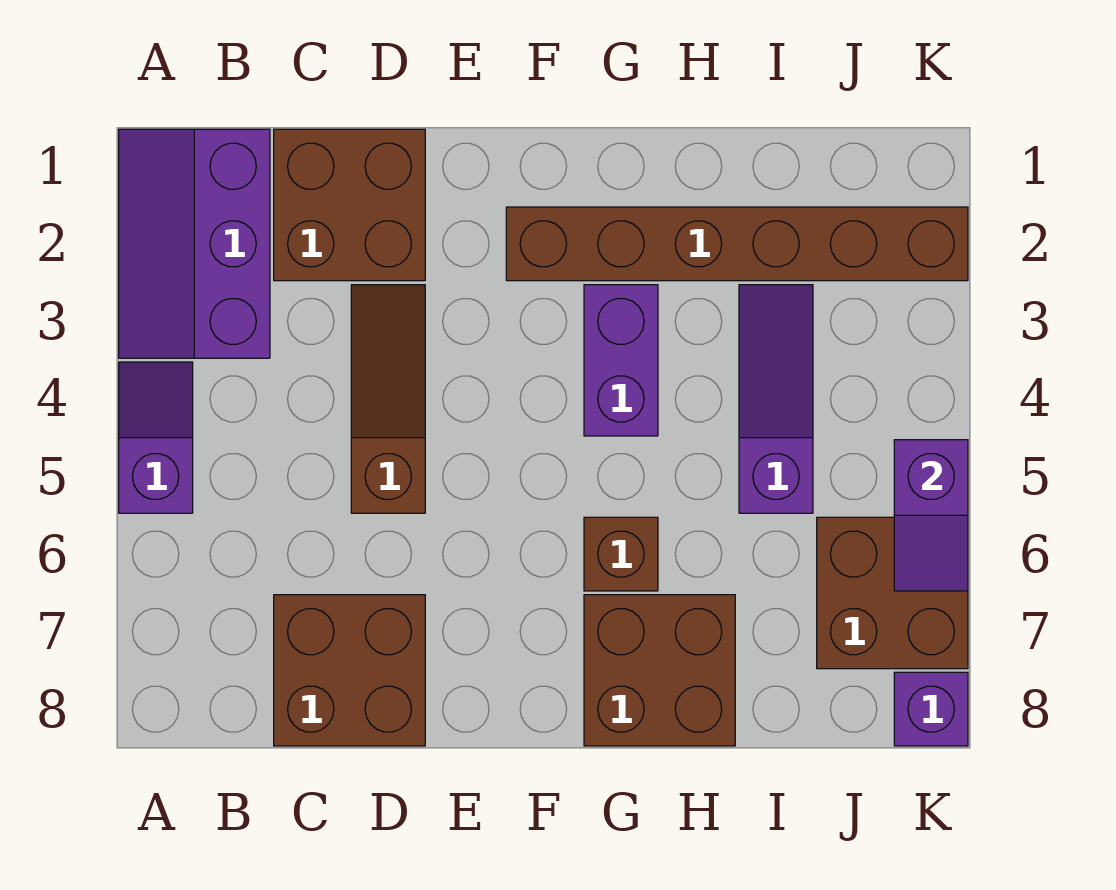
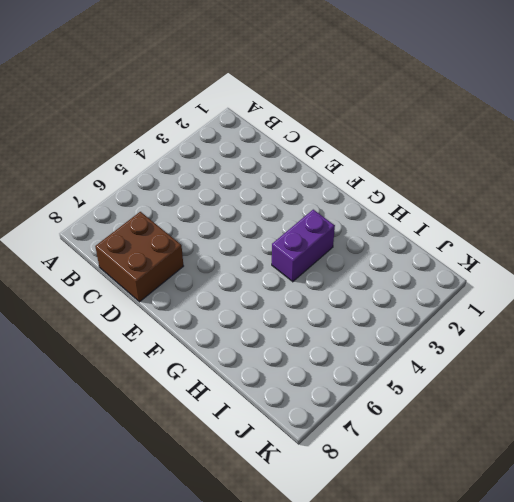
none -> purple slope A1:B3 level 1 top B
none -> purple slope A4:A5 level 1 top 5
none -> brown brick C1:D2 level 1

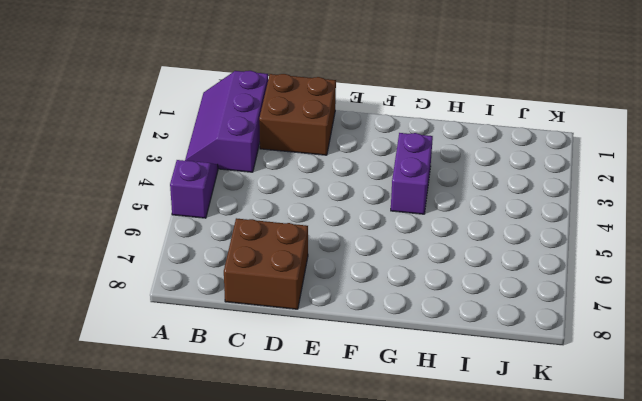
none -> brown slope D3:D5 level 1 top 5
none -> brown brick F2:K2 level 1
none -> brown brick G6 level 1

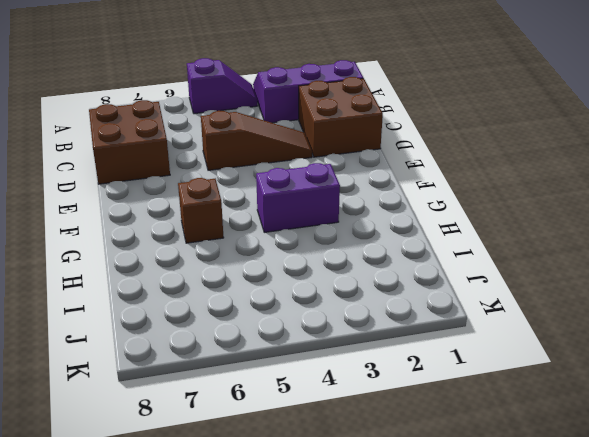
none -> brown brick F2:K2 level 1
none -> brown brick G7:H8 level 1
none -> purple slope I3:I5 level 1 top 5

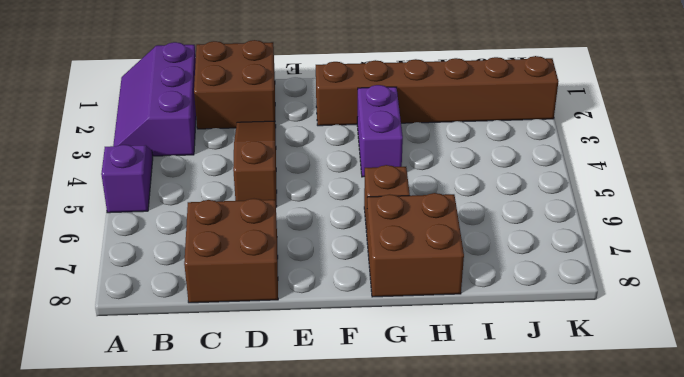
none -> purple slope I3:I5 level 1 top 5
none -> brown brick J6:K7 level 1
none -> purple brick K8 level 1

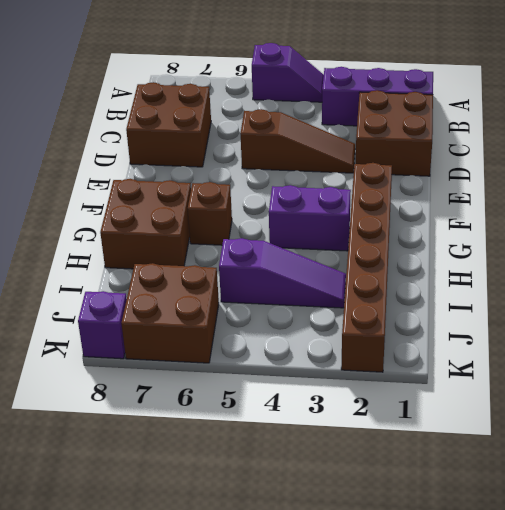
none -> purple slope K5:K6 level 2 top 5

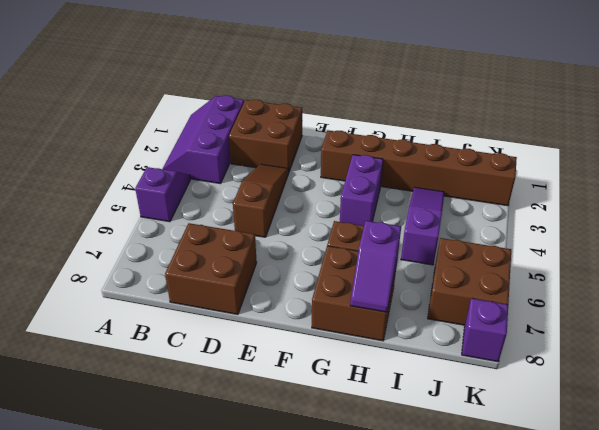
purple slope H7:H8 level 2 top 7 -> purple slope K5:K6 level 2 top 5

